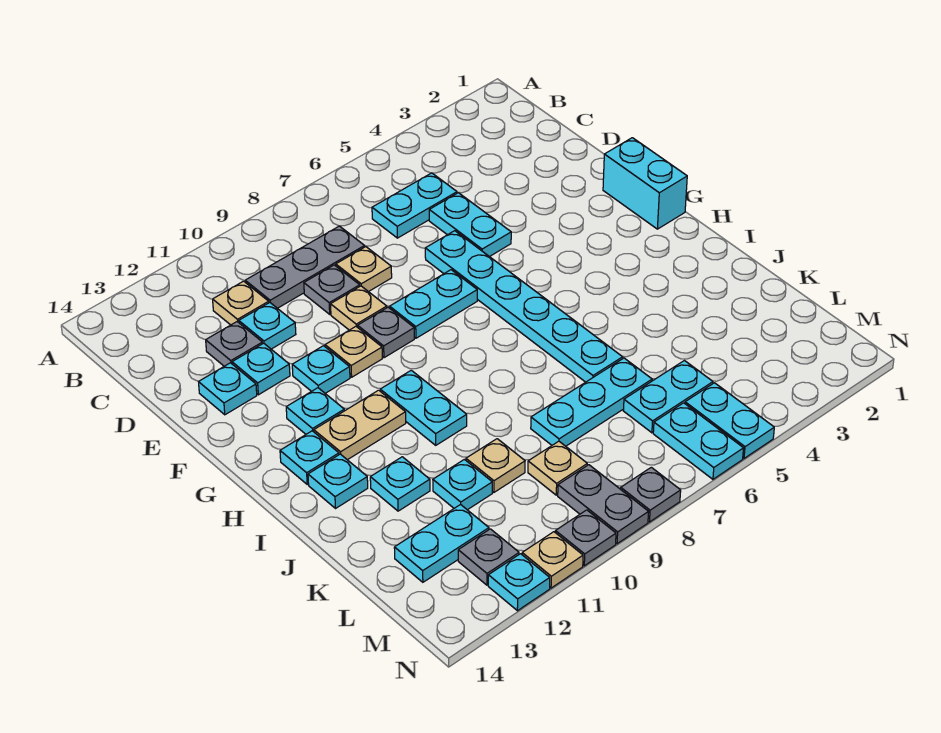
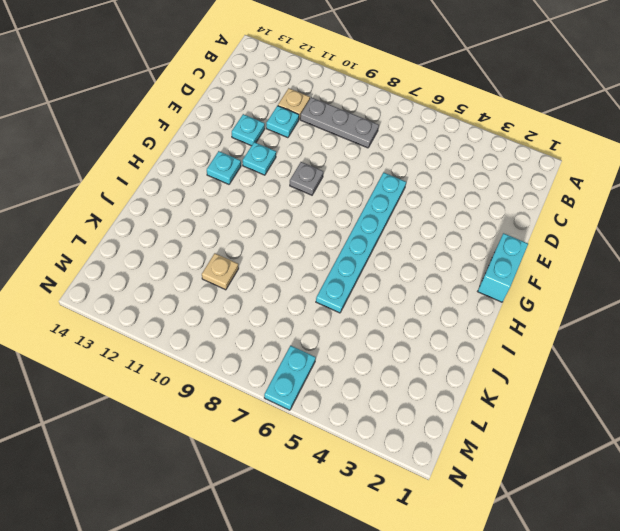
none -> cyan plate C5:C6 level 1
none -> cyan plate D5:E5 level 1
none -> tan plate D8 level 1
none -> grey plate D9 level 1

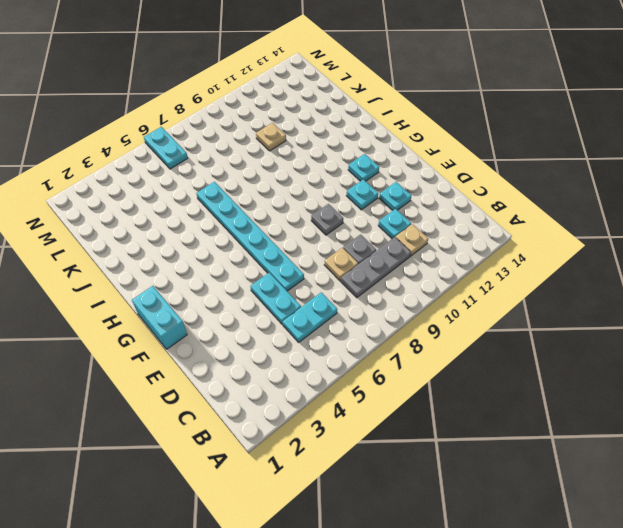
none -> grey plate D12 level 1
none -> tan plate E9 level 1
none -> cyan plate E13 level 1
none -> cyan plate F7:F8 level 1

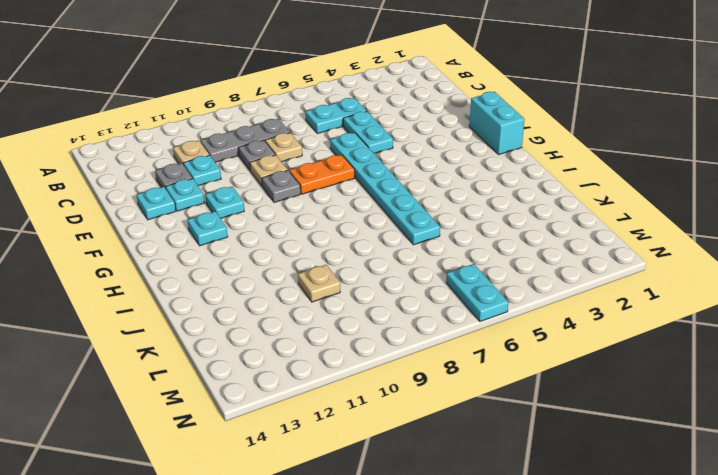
orange plate F7:F8 level 1 -> cyan plate F7:F8 level 1
none -> tan plate F10 level 1
none -> cyan plate H10:I10 level 1
none -> tan plate H11:H12 level 1
none -> cyan plate H13 level 1

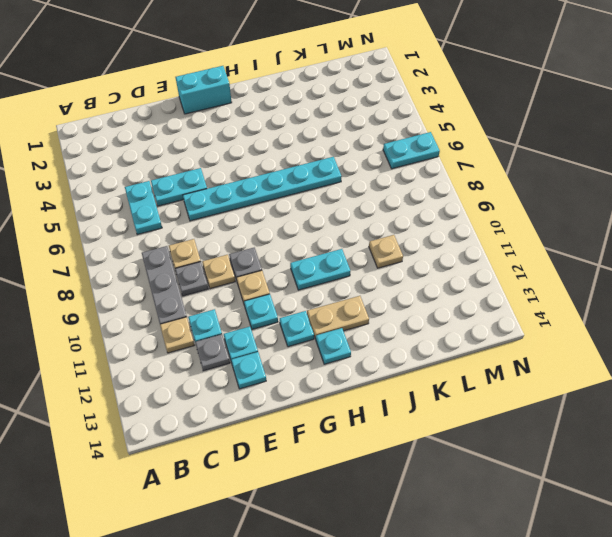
tan plate H12:I12 level 1 -> tan plate H11:H12 level 1
none -> cyan plate F7:F8 level 1
none -> cyan plate I13 level 1
none -> cyan plate J12 level 1
none -> cyan plate K6:K8 level 1

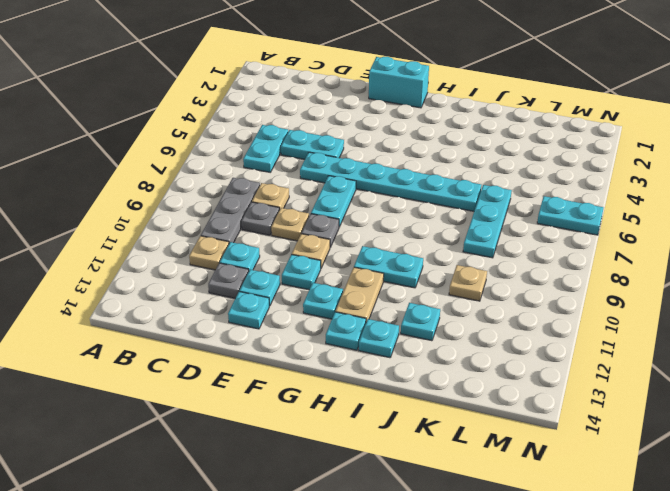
none -> cyan plate K11 level 1
none -> cyan plate L5:L6 level 1
none -> tan plate L9 level 1
none -> cyan plate L12:L13 level 1

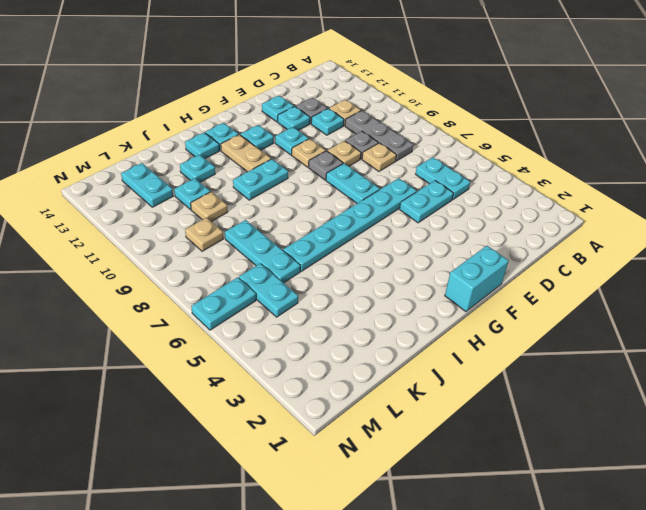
none -> cyan plate M5:N5 level 1
none -> grey plate M9:N9 level 1
none -> grey plate M12 level 1
none -> grey plate N8 level 1

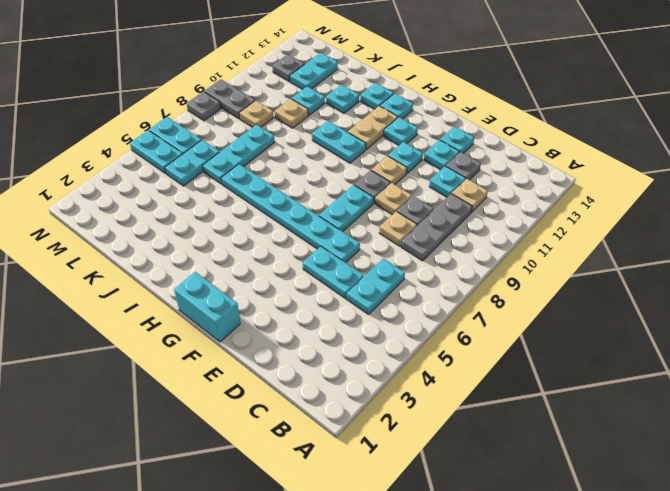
none -> grey plate N10 level 1
none -> tan plate N11 level 1
none -> cyan plate N12 level 1

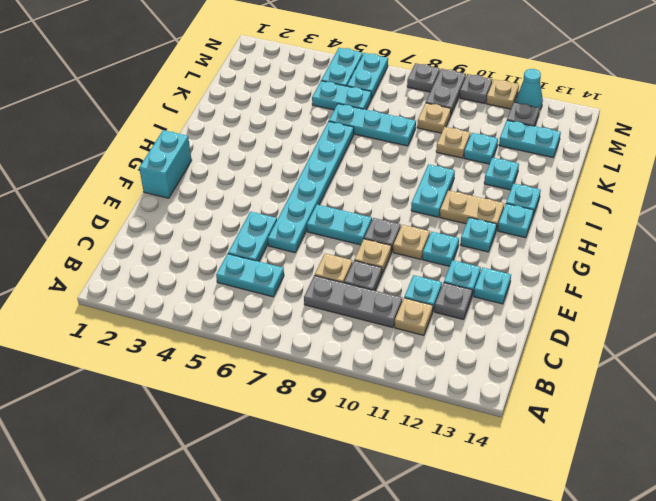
cyan cone N12 level 1 -> cyan plate N12 level 1

